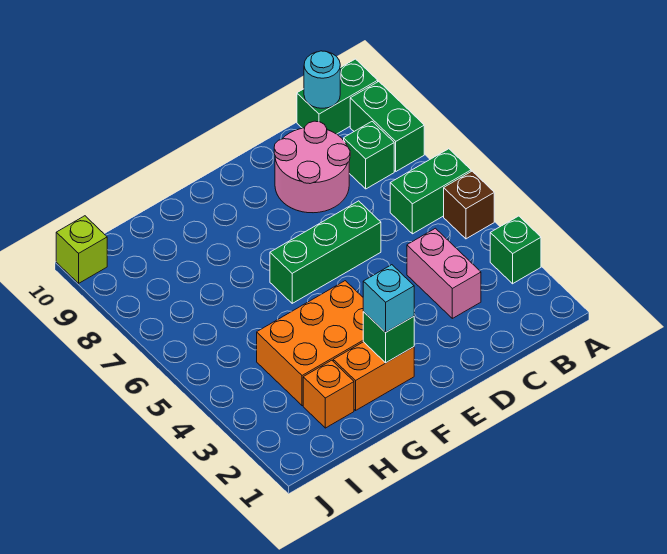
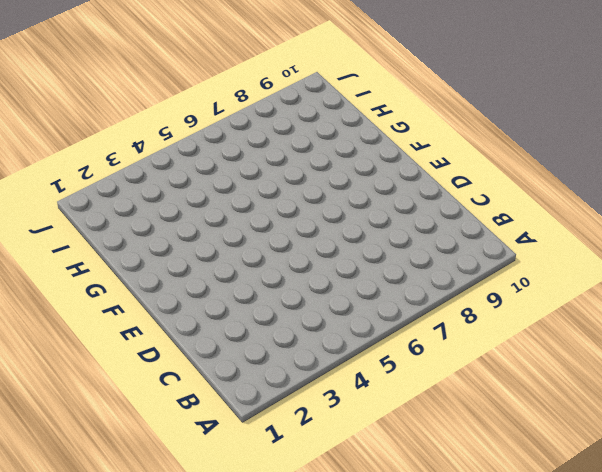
none -> green brick A3 level 1
none -> brown brick A5 level 1
none -> green brick A6:B6 level 1

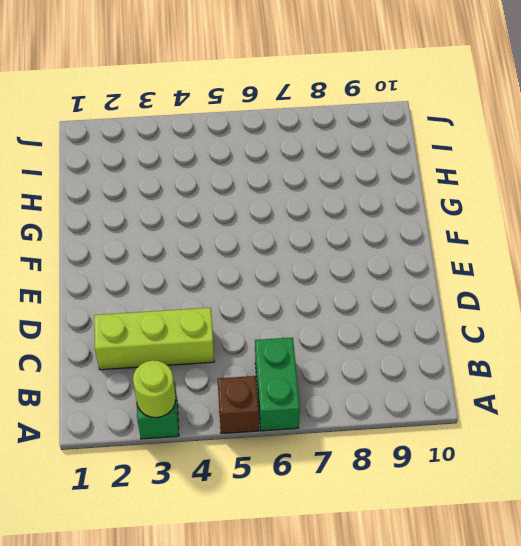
lime round brick A3 level 2 -> none
lime brick C2:C4 level 1 -> pink brick C3:C4 level 1
none -> green brick A8:A9 level 1
none -> green brick A10:B10 level 1
none -> green brick B8 level 1

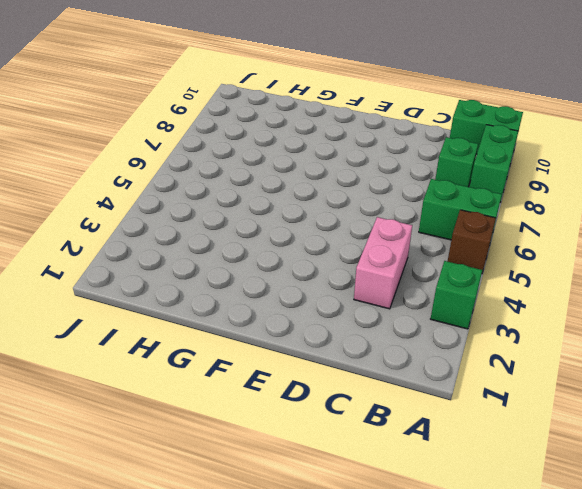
none -> pink round brick C8:D9 level 1
none -> green brick D6:F6 level 1
none -> orange brick F2:G2 level 1

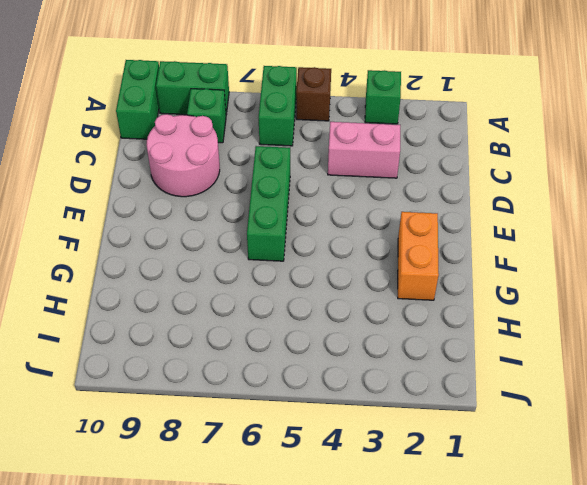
none -> orange brick F3:H4 level 1
none -> orange brick H2 level 1
none -> lime brick J10 level 1

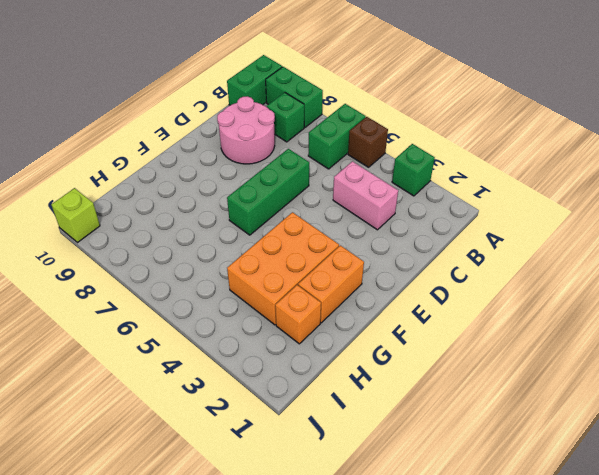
none -> cyan round brick B10 level 2
none -> green brick F2 level 2
none -> cyan brick F2 level 3

